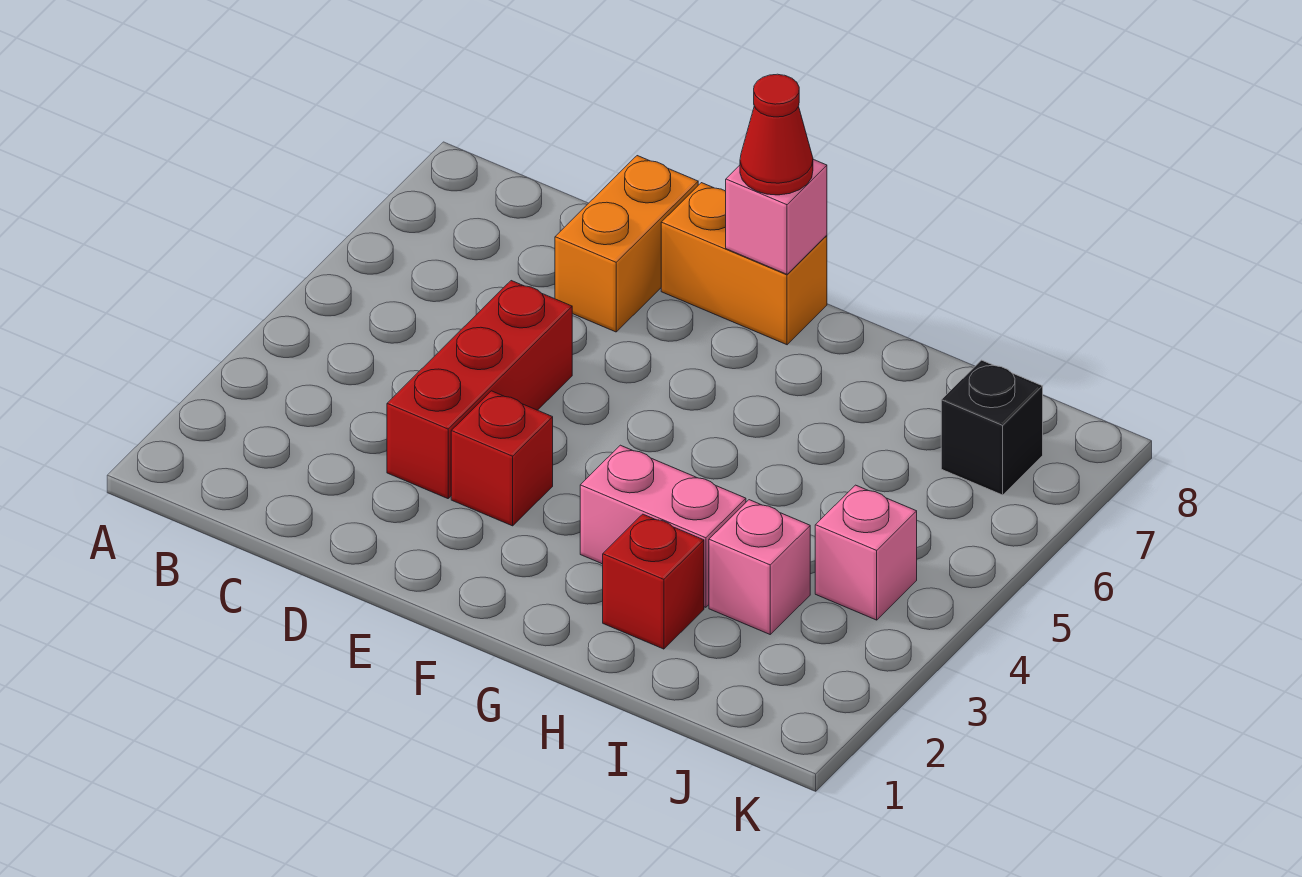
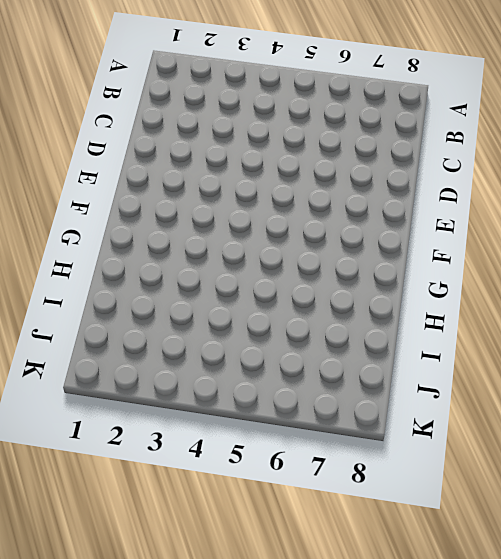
none -> red brick D3:D5 level 1
none -> orange brick D7:D8 level 1

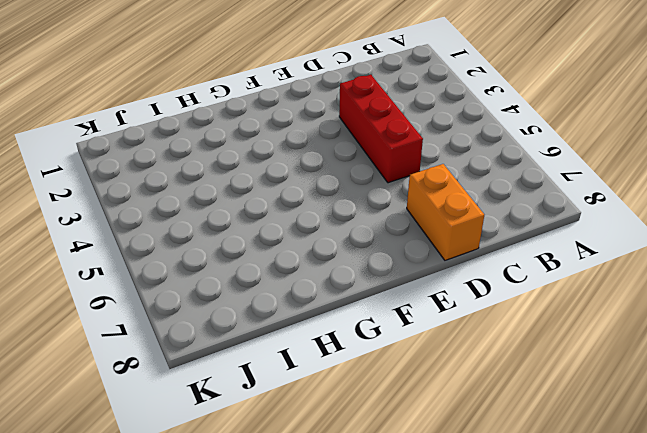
none -> red brick E3 level 1
none -> orange brick E8:F8 level 1

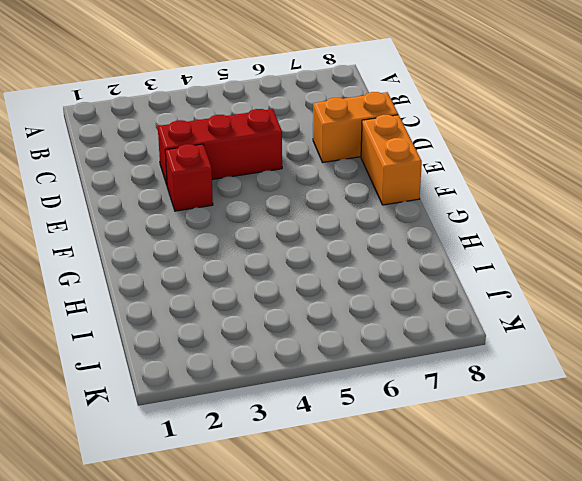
none -> pink brick G3:H3 level 1
none -> red brick H2 level 1

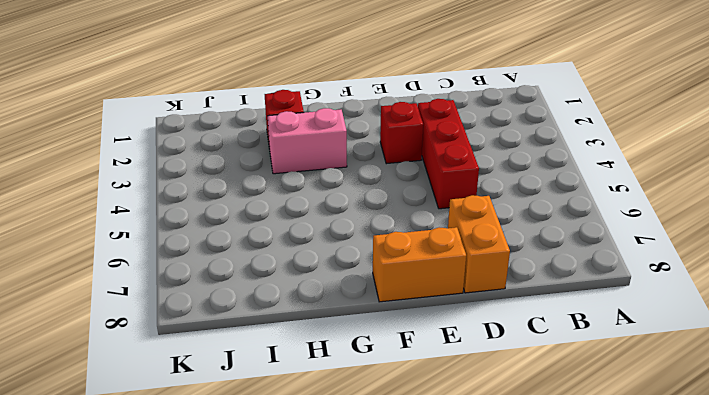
none -> pink brick I3 level 1
none -> pink brick J4 level 1

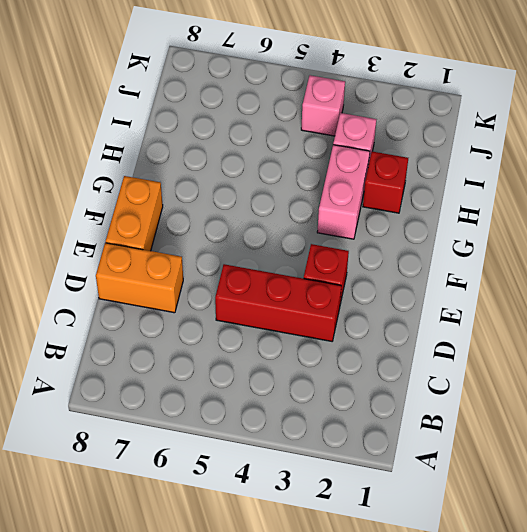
none -> black brick J7 level 1
none -> pink brick F8 level 2

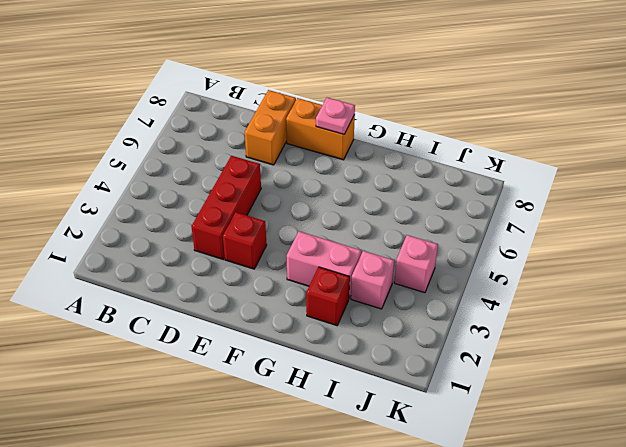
pink plate F8 level 2 -> pink brick F8 level 2
none -> black brick J7 level 1
none -> red cone F8 level 3

